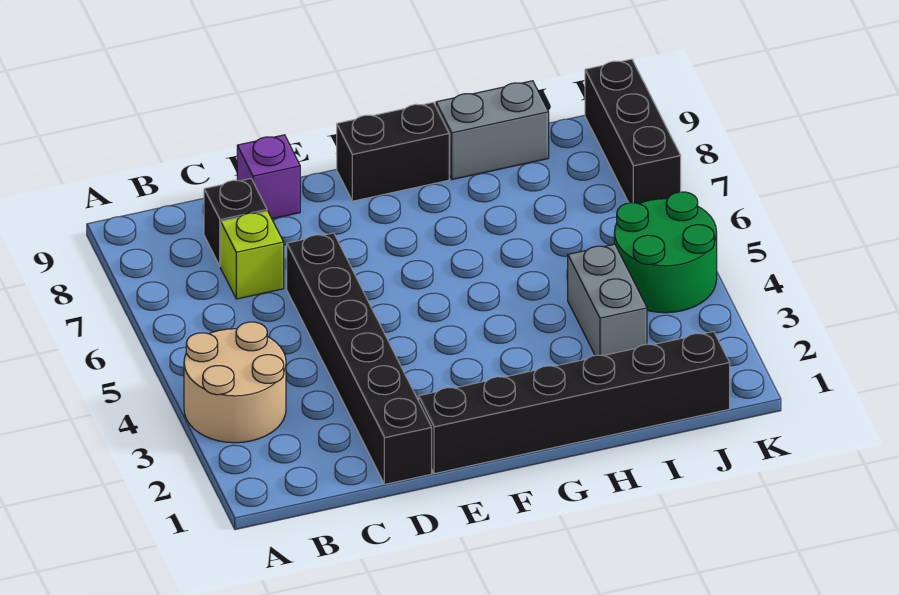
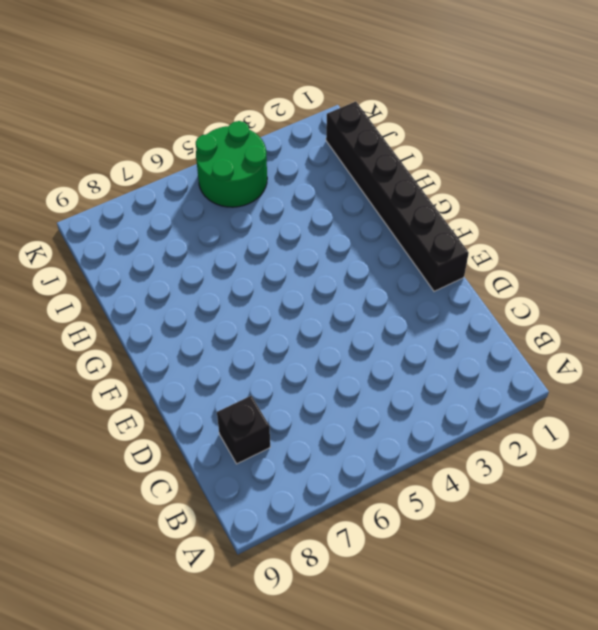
none -> tan round brick A3:B4 level 1
none -> lime brick C7 level 1

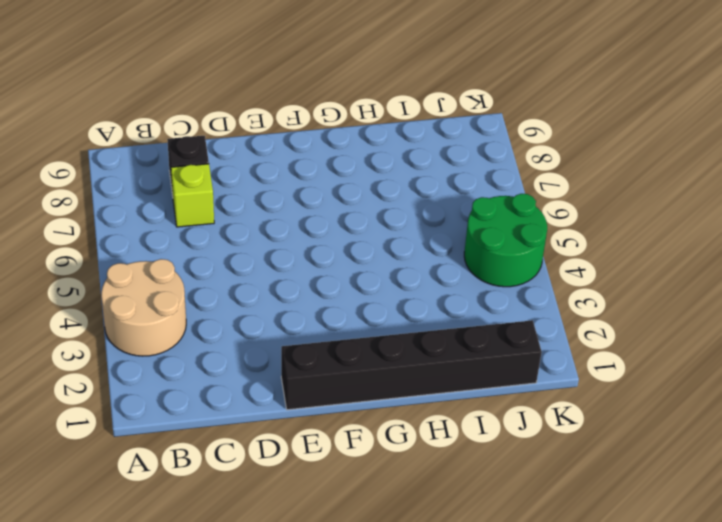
none -> black brick D1:D6 level 1
none -> purple brick D9 level 1

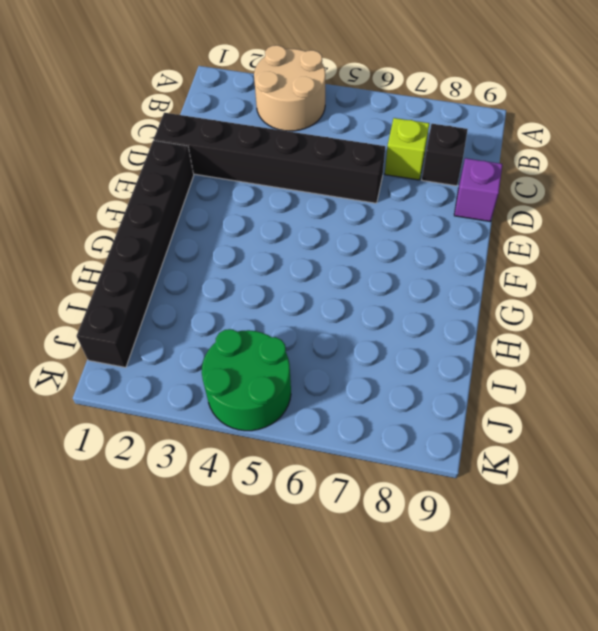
none -> black brick F9:G9 level 1
none -> grey brick H9:I9 level 1

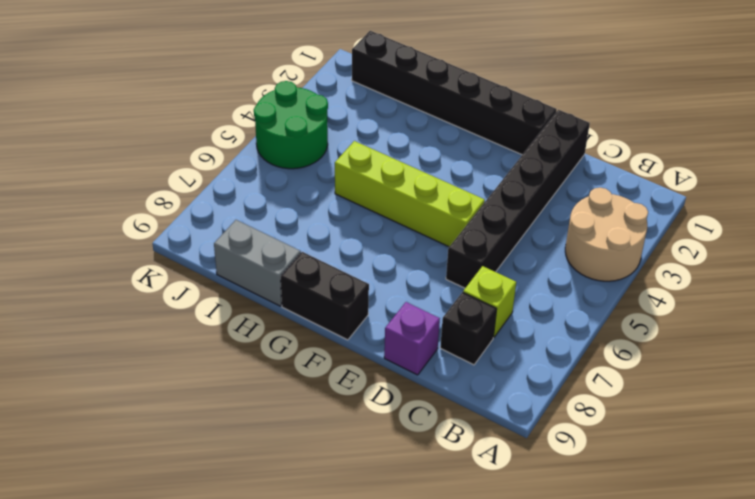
lime brick E5:H5 level 1 -> none
none -> grey brick I3:I4 level 1
none -> black brick K7:K9 level 1

